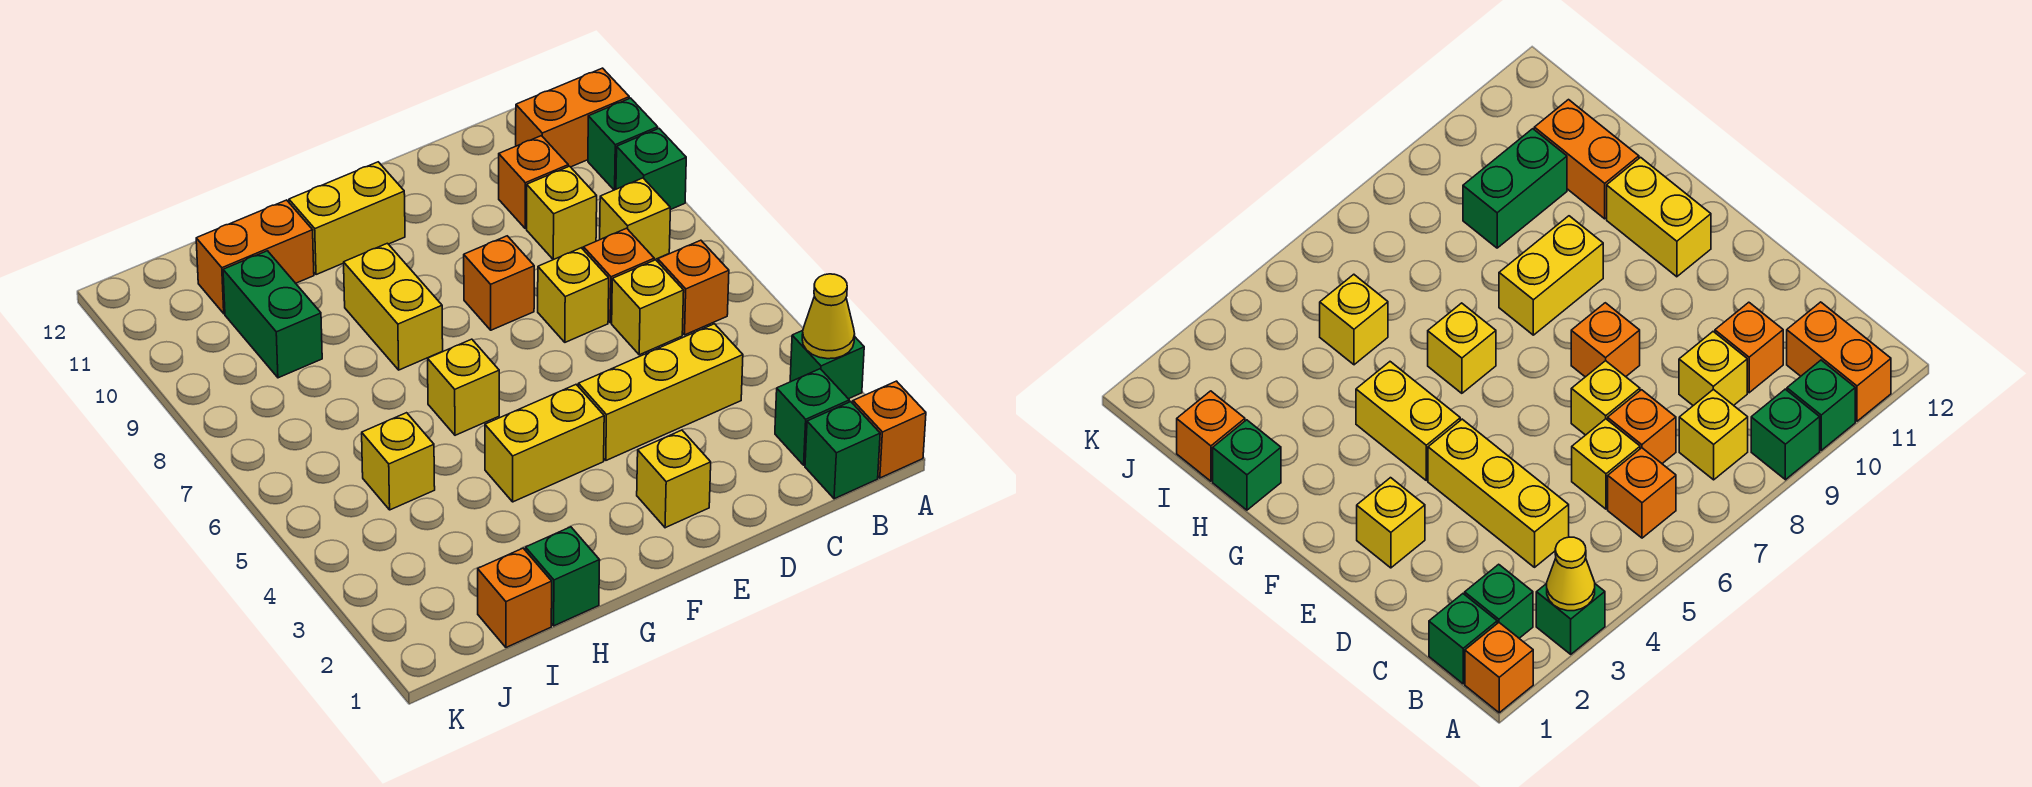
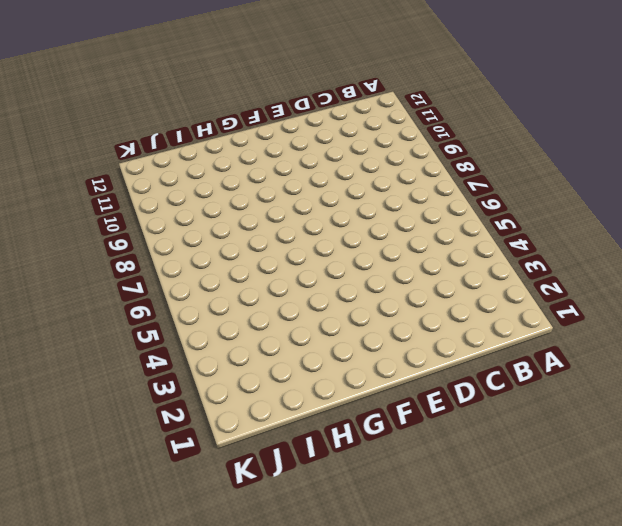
none -> orange brick A1 level 1
none -> green brick A3 level 1
none -> green brick A9 level 1

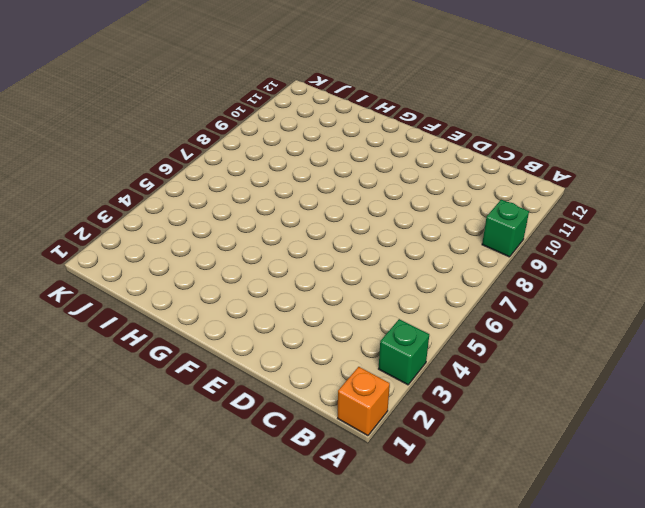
none -> green brick A10 level 1
none -> orange brick A11:B11 level 1
none -> green brick B1 level 1

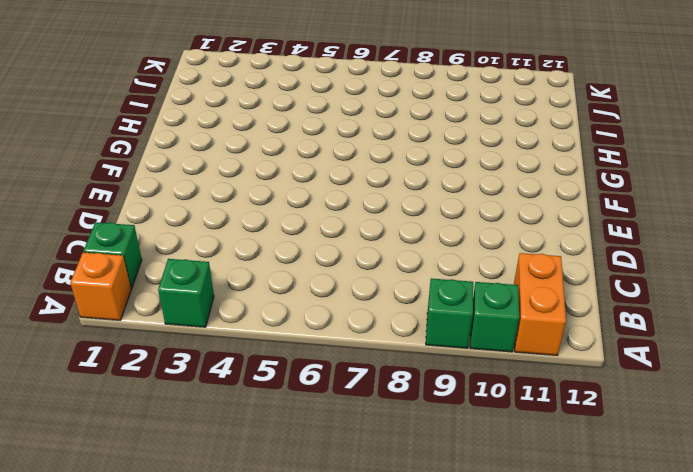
none -> green brick B2 level 1
none -> orange brick B6 level 1
none -> yellow brick B8 level 1

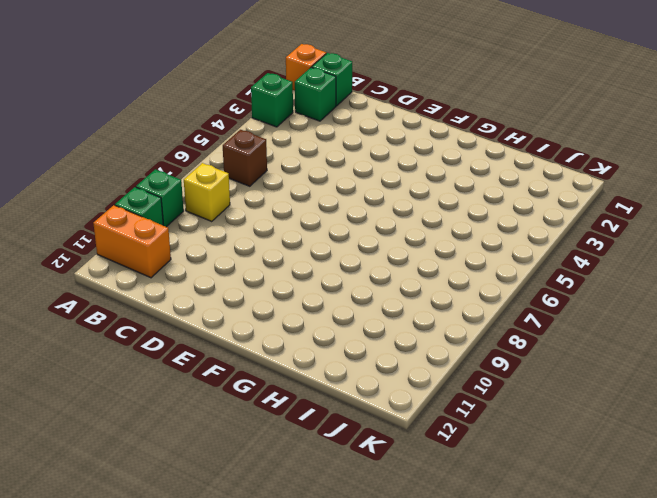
brown brick B6 level 1 -> orange brick B6 level 1
none -> yellow brick C4:E4 level 1
none -> yellow brick C6 level 1
none -> orange brick C7 level 1

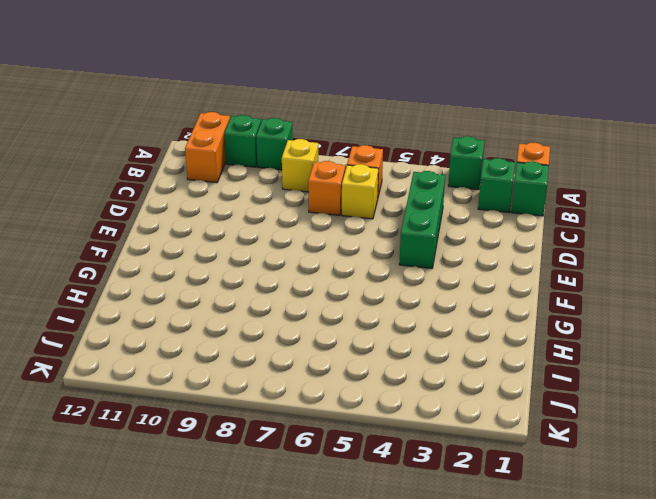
green brick C4:E4 level 1 -> yellow brick C4:E4 level 1
none -> yellow brick C9 level 1
none -> orange brick C10 level 1
none -> yellow brick D7 level 1

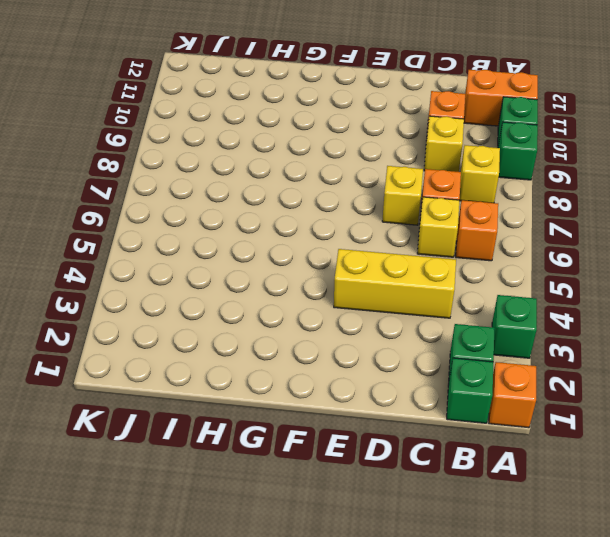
none -> yellow brick E2 level 1
none -> orange brick E8 level 1
none -> yellow brick F4:G4 level 1

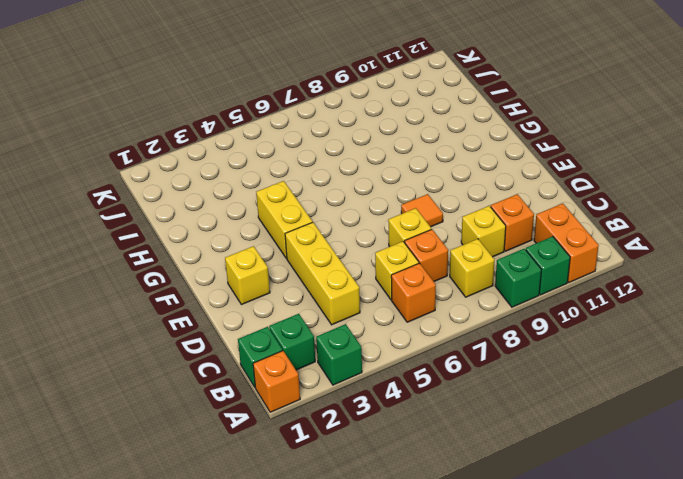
orange tile E8 level 1 -> orange brick E8 level 1
none -> yellow brick F11:G11 level 1
none -> yellow brick G6 level 1
none -> yellow brick G8:G9 level 1

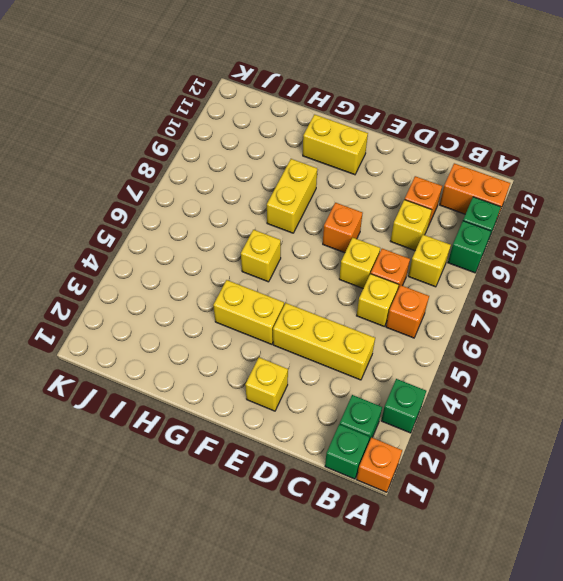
none -> green brick H1 level 1
none -> orange brick H11:I11 level 1
none -> orange brick I1 level 1

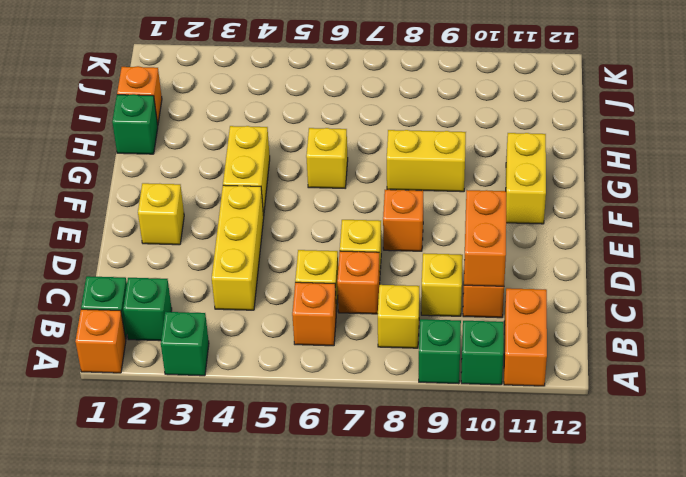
orange brick C10:D10 level 2 -> orange brick H11:I11 level 1
none -> yellow brick I5 level 1
none -> green brick I9:I10 level 1
none -> yellow cone A3 level 2

